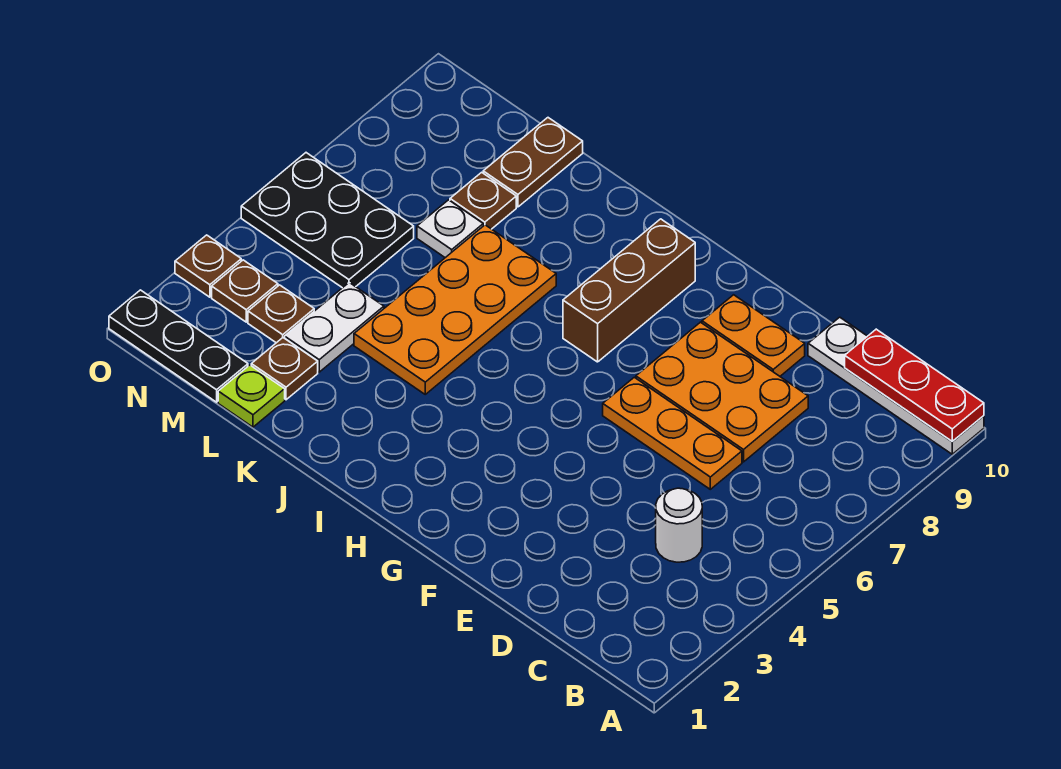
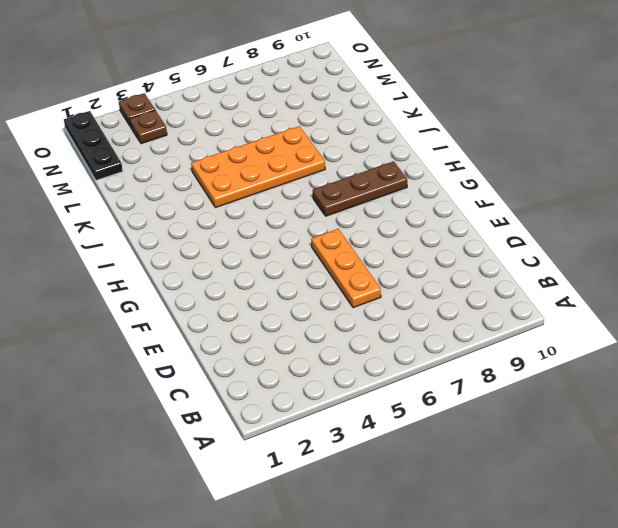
brown plate H7:H9 level 1 -> brown brick H7:H9 level 1
none -> white plate A10:D10 level 1
none -> white round brick C4 level 1
none -> orange plate D7:F8 level 1

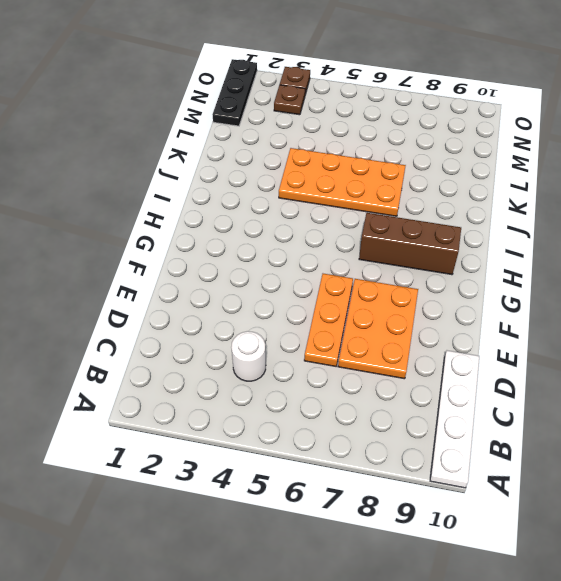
none -> orange plate E9:F9 level 1
none -> lime plate L1 level 1
none -> brown plate L2 level 1

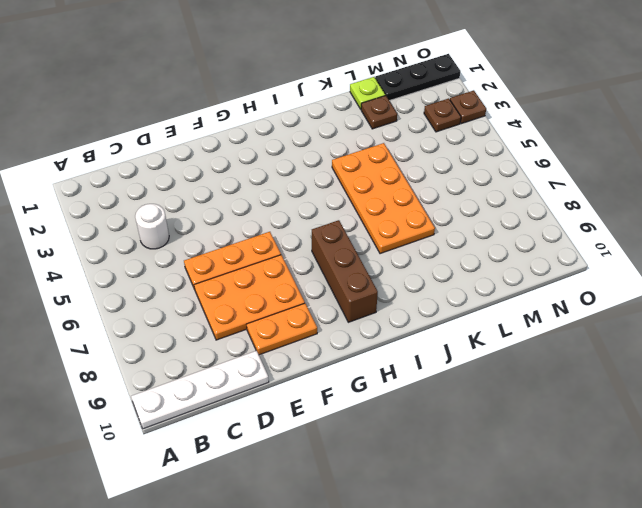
none -> white plate L3:L4 level 1
none -> white plate L7 level 1
none -> brown plate L8 level 1

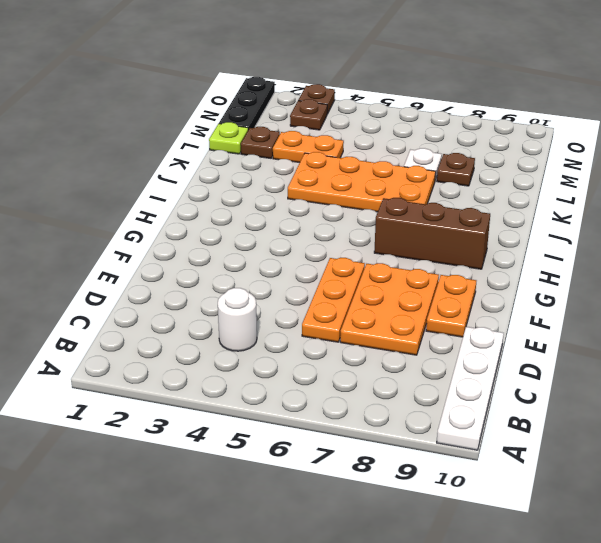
orange plate L3:L4 level 1 -> white plate L3:L4 level 1
none -> brown plate L9:L10 level 1
none -> brown plate M3 level 1
none -> black plate M5:O6 level 1

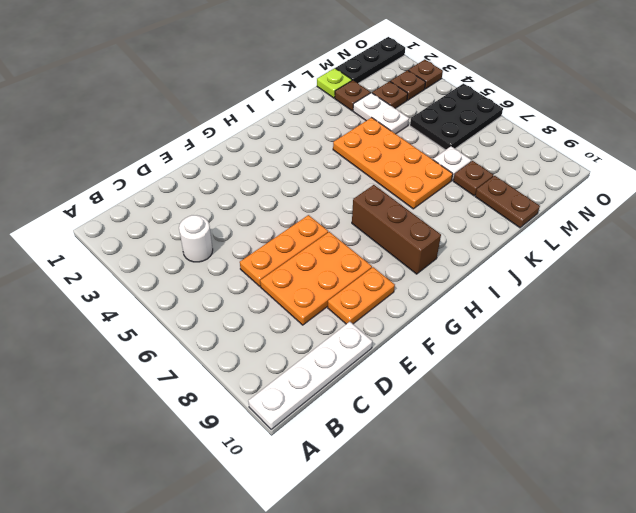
none -> red plate A10:C10 level 2

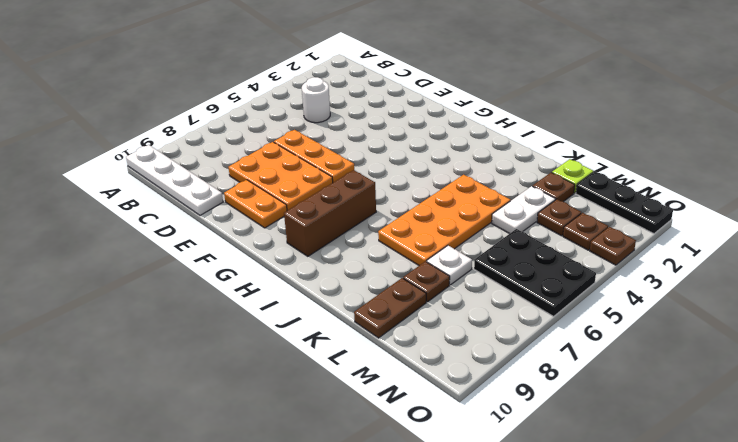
none -> red plate A10:C10 level 2

